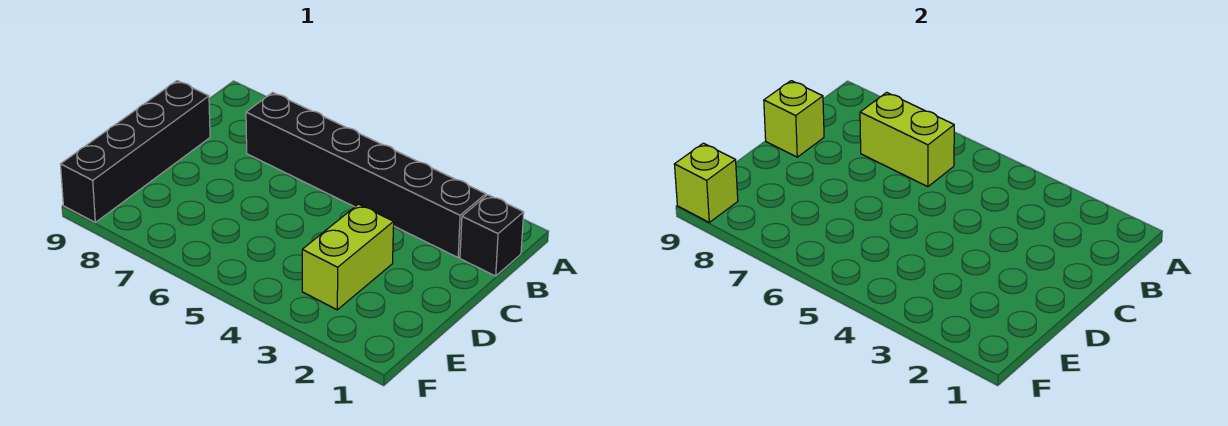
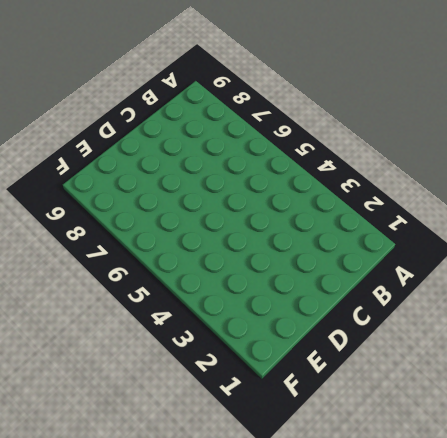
none -> black brick B1 level 1
none -> black brick B2:B7 level 1

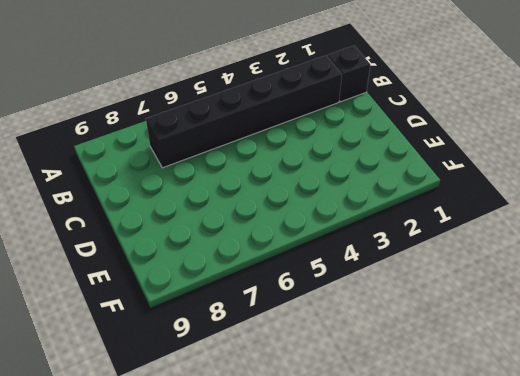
none -> black brick C9:F9 level 1
none -> lime brick D3:E3 level 1

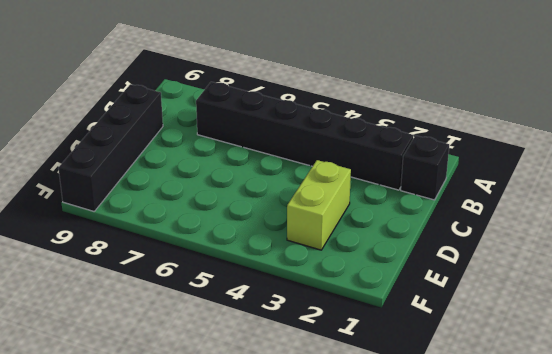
none -> lime brick B6:B7 level 2
none -> lime brick C9 level 2

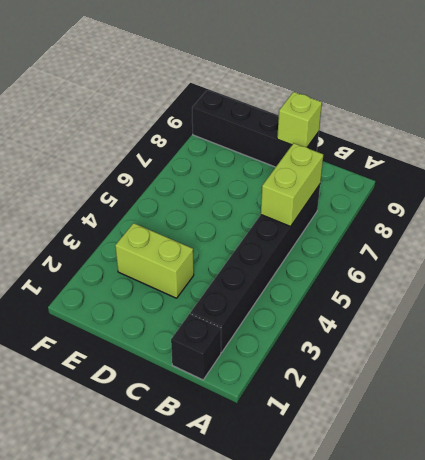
none -> lime brick F9 level 2

